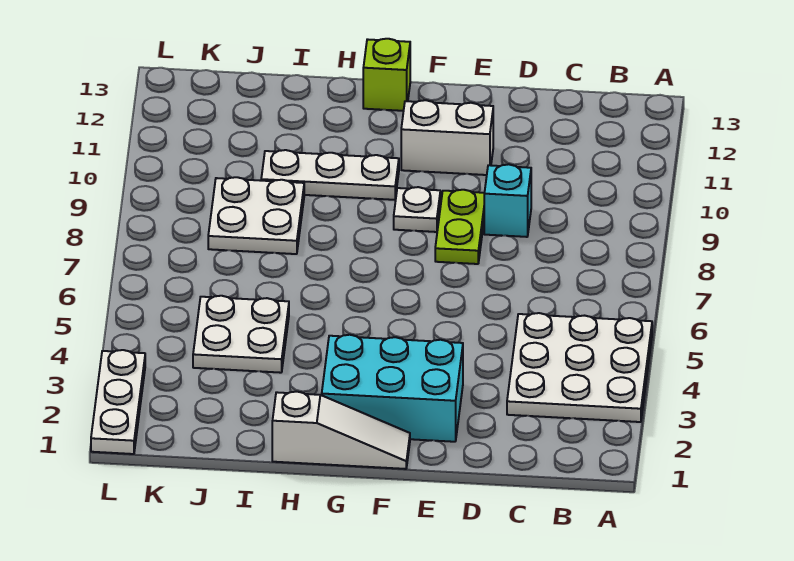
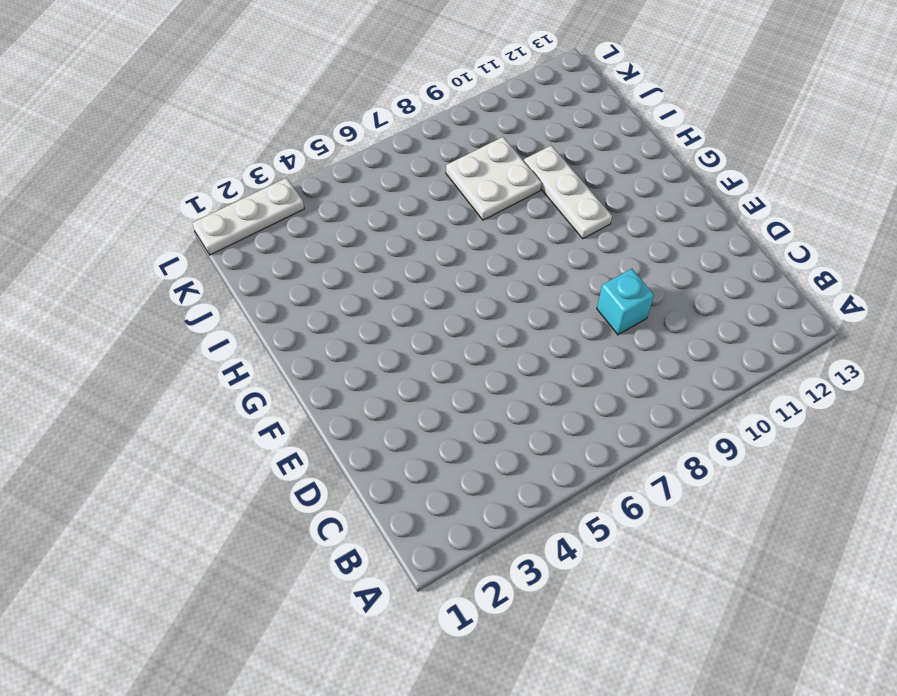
none -> white plate A3:C5 level 1
none -> cyan brick E2:G3 level 1
none -> lime plate E8:E9 level 1

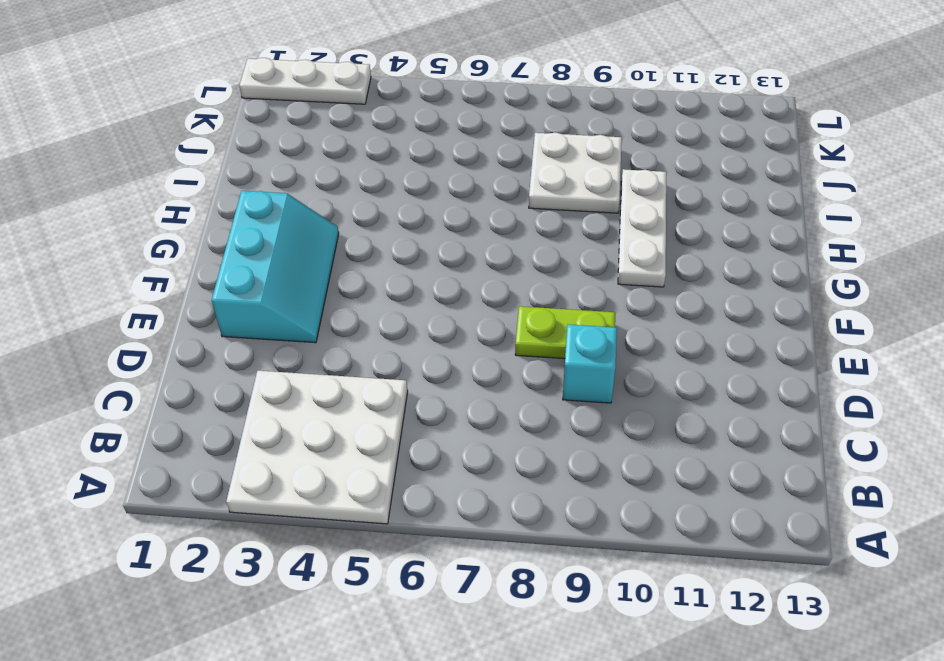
cyan slope E2:G3 level 1 top 2 -> cyan brick E2:G3 level 1
none -> white brick E11:F11 level 1
none -> white slope F1:H1 level 1 top H
none -> white plate F9 level 1

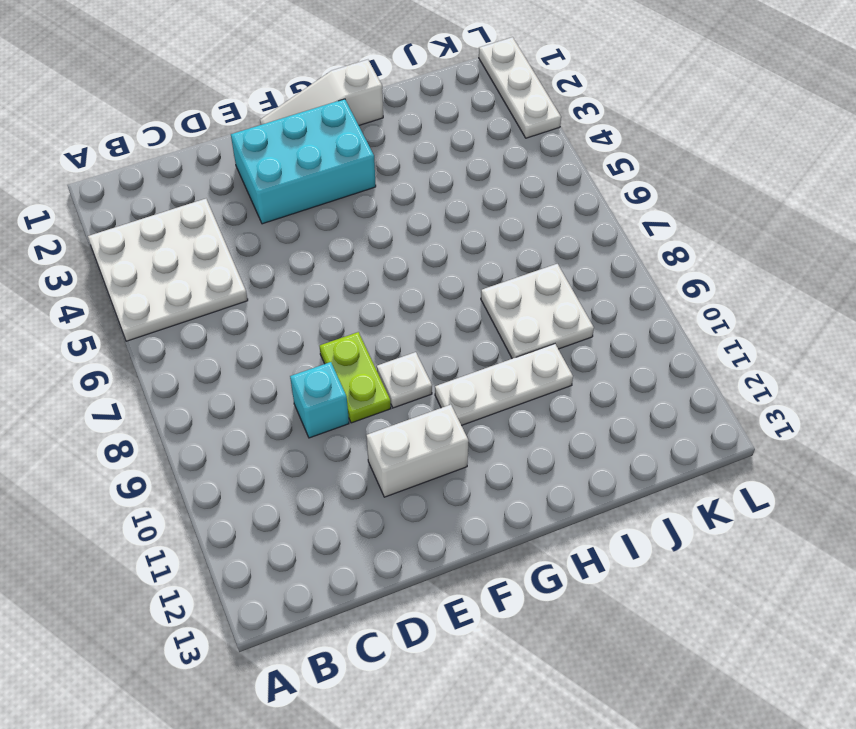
none -> lime brick G13 level 1
none -> white plate I4:J5 level 1

